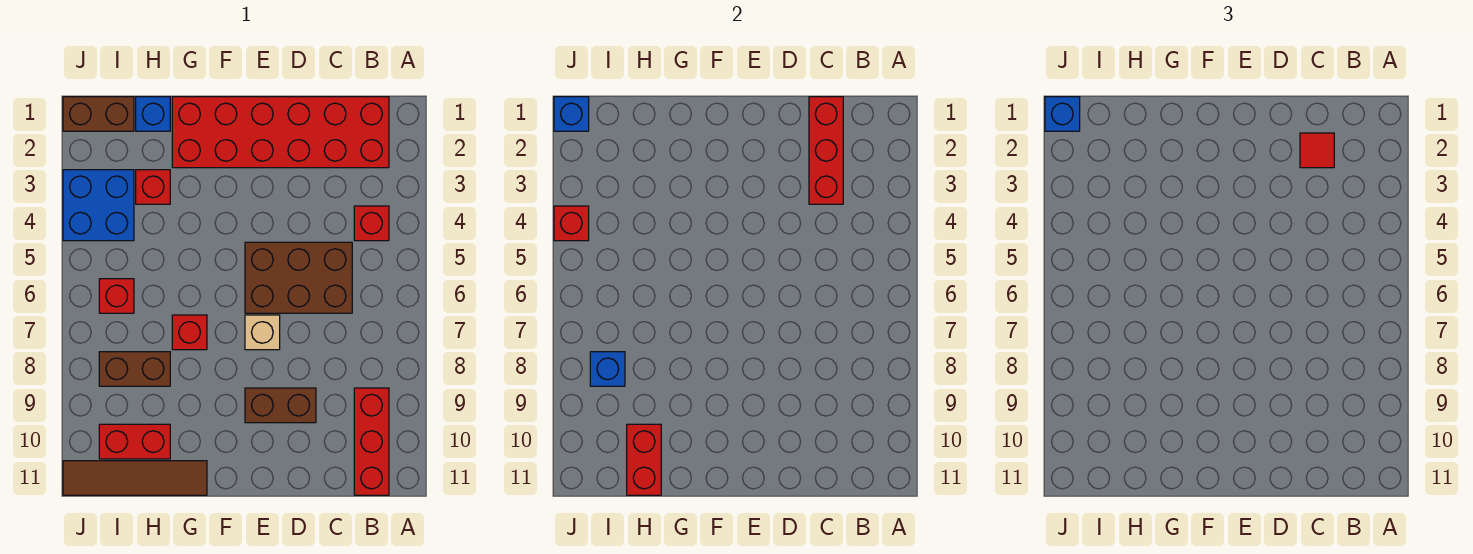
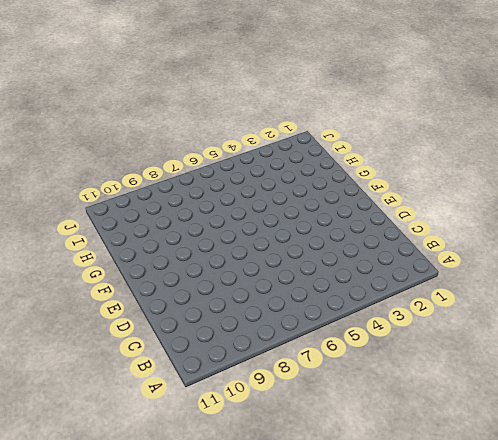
none -> red brick B1:G2 level 1
none -> red brick B4 level 1
none -> red brick B9:B11 level 1

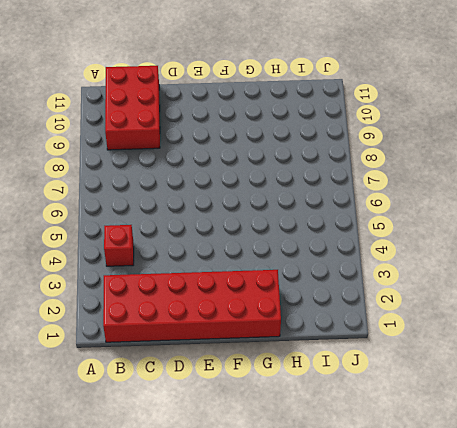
red brick B9:C11 level 1 -> red brick B9:B11 level 1
none -> brown brick C5:E6 level 1
none -> brown brick D9:E9 level 1
none -> tan brick E7 level 1

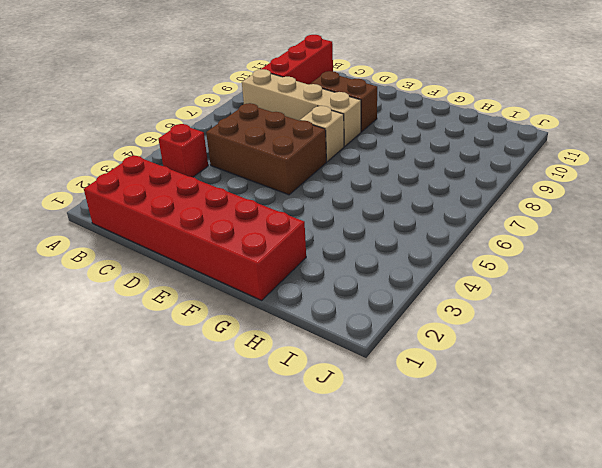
tan brick B8:E8 level 1 -> none
none -> red brick G7 level 1
none -> brown tile G11:J11 level 1
none -> blue brick H1 level 1

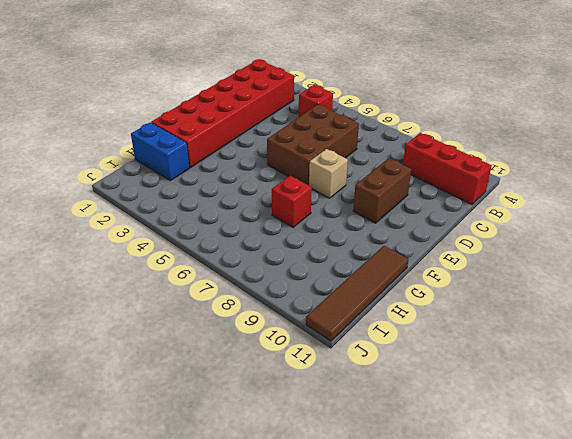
blue brick H1:H2 level 1 -> blue brick H1 level 1
none -> red brick H3 level 1
none -> brown brick H8:I8 level 1
none -> red brick H10:I10 level 1

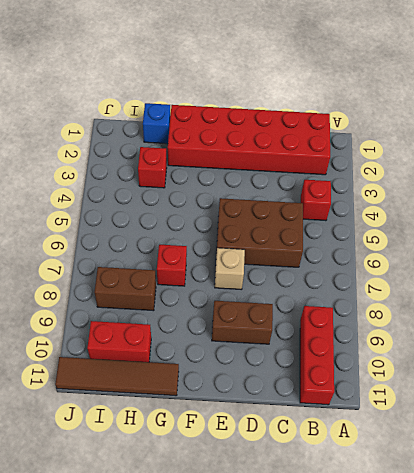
none -> brown brick I1:J1 level 1
none -> blue brick I3:J4 level 1
none -> red brick I6 level 1

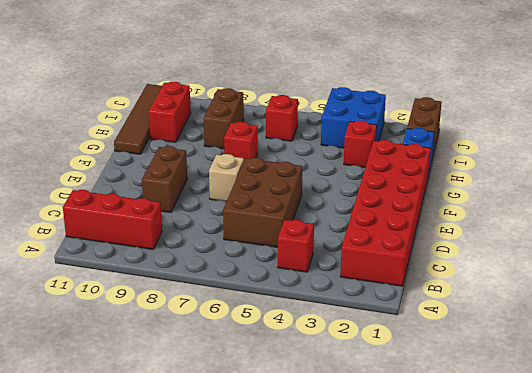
none -> red brick C1:C3 level 2
none -> red brick H10:H11 level 2
none -> blue brick I8 level 2

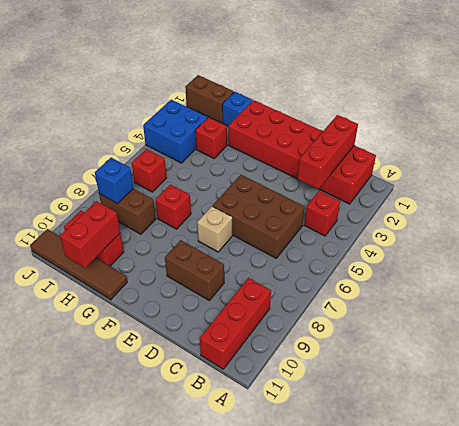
none -> blue brick J1 level 2
none -> red brick J4 level 2
none -> red tile C2 level 3

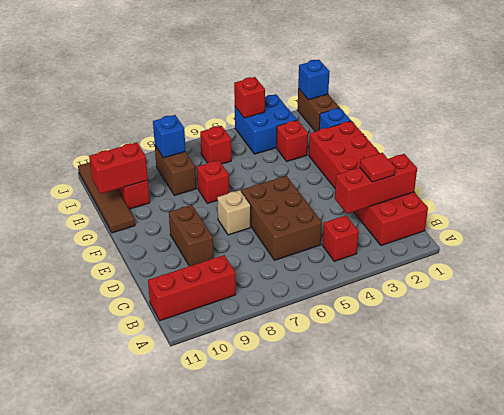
none -> blue brick J1 level 3

